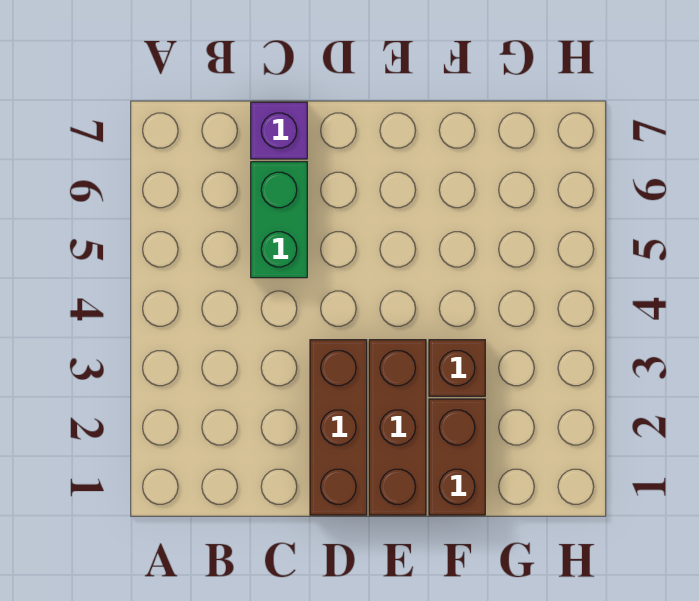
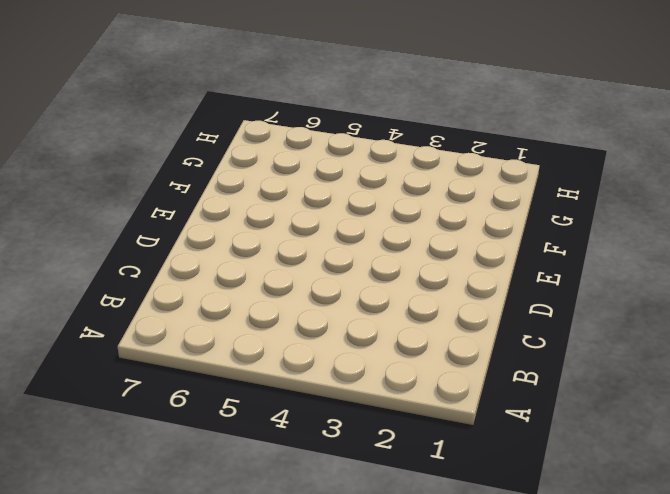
none -> green brick C5:C6 level 1
none -> purple brick C7 level 1

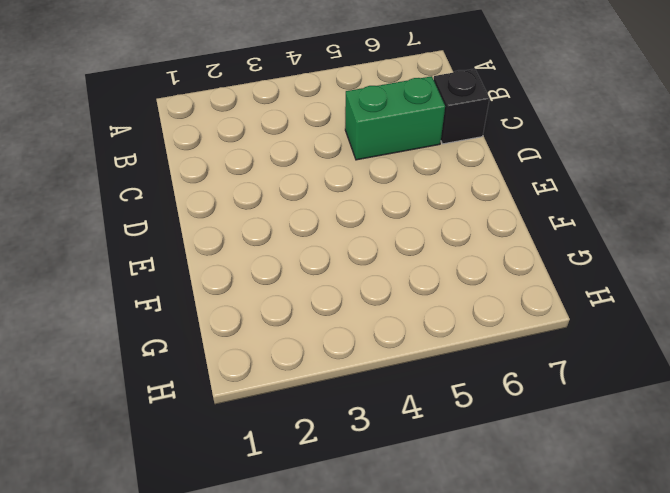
black brick C7 level 1 -> purple brick C7 level 1
none -> brown brick D1:D3 level 1
none -> brown brick E1:E3 level 1

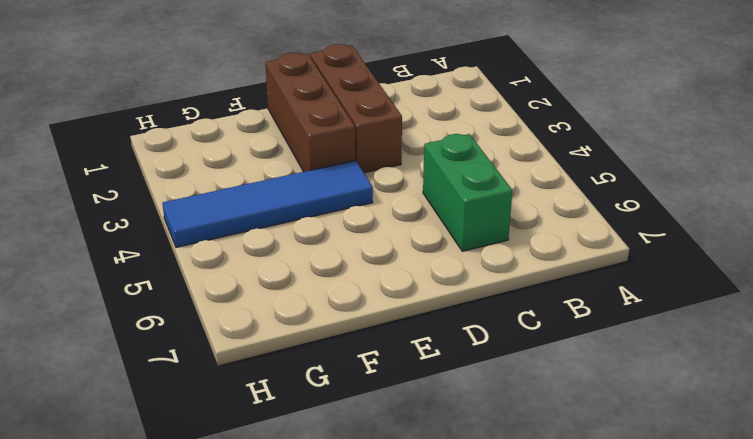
blue tile E4:H4 level 1 -> none
none -> purple brick C7 level 1
none -> brown brick F1:F2 level 1

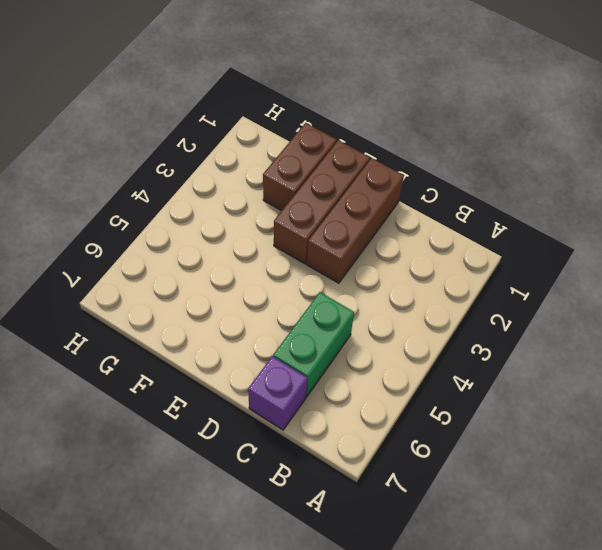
none -> brown brick F3 level 1

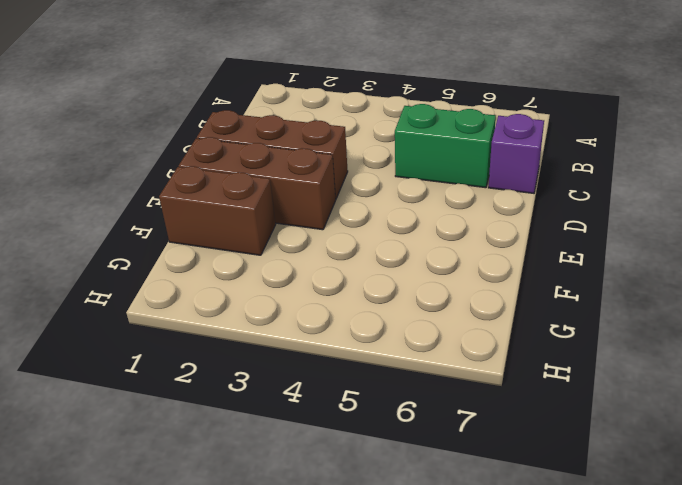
none -> brown brick F3 level 1

